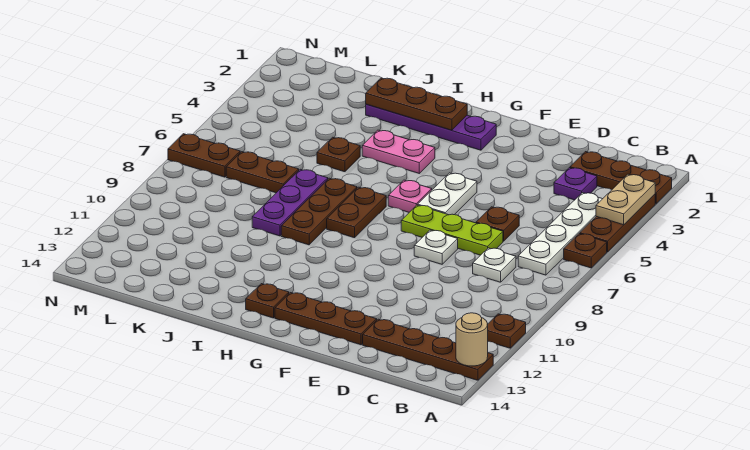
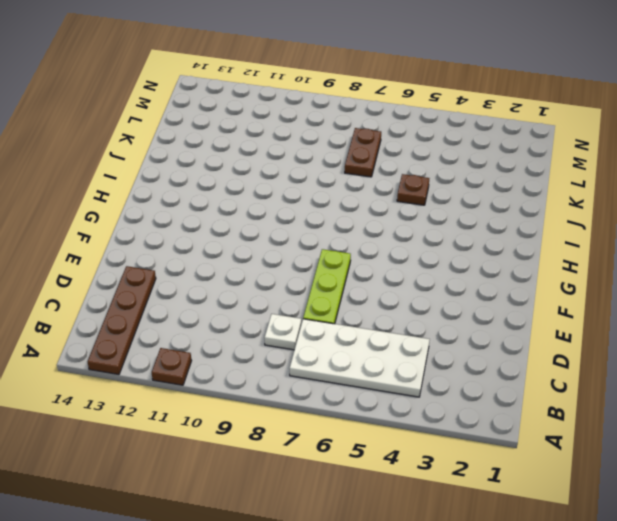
white plate B4:C7 level 1 -> white plate B4:B7 level 1
none -> brown plate A2:C2 level 1
none -> brown plate A3:A5 level 1
none -> brown plate A6 level 1

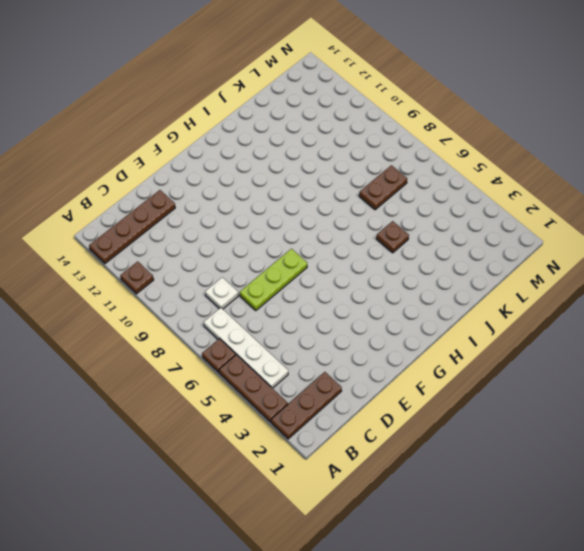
none -> purple plate C3 level 1
none -> brown plate D6 level 1
none -> white plate E8 level 1

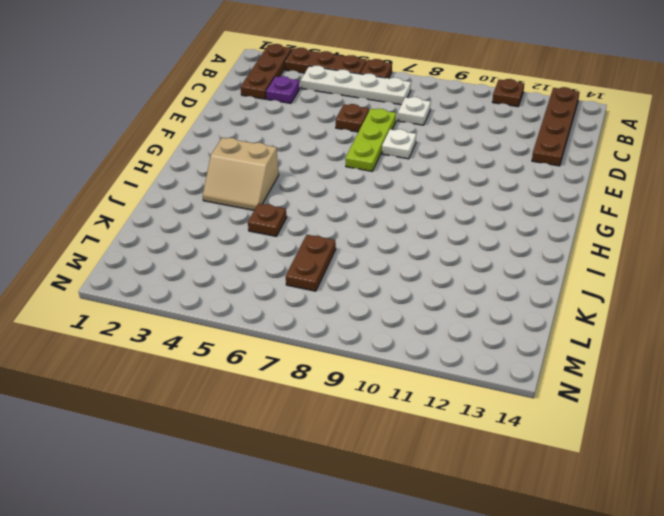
tan slope H3:I4 level 1 top H -> pink plate H4:I4 level 1
none -> brown plate E13:G13 level 1
none -> white plate F5:F6 level 1
none -> purple plate G2:J2 level 1

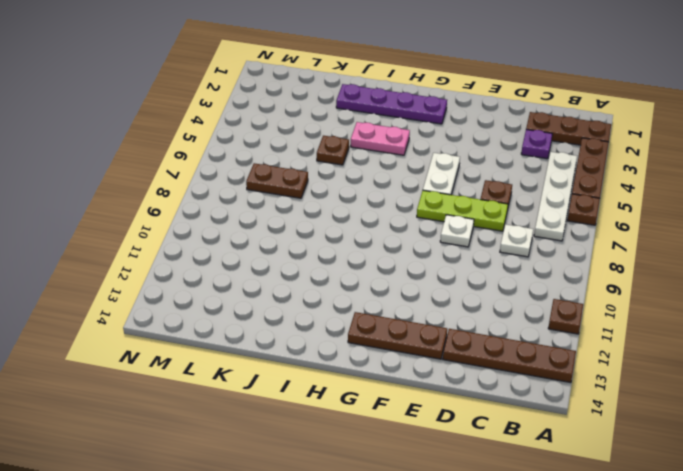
none -> pink plate G6 level 1
none -> brown plate H7:H8 level 1
none -> brown plate H13 level 1

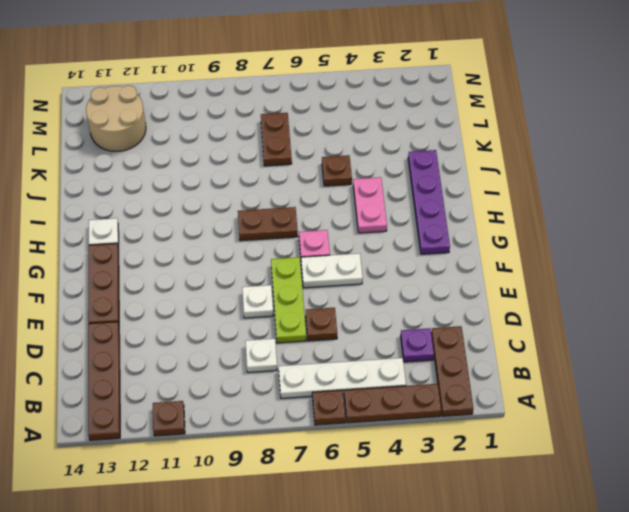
white plate H13 level 1 -> brown plate H13 level 1
tan round brick L12:M13 level 1 -> none
none -> brown plate I7:I9 level 1
none -> purple plate J7:J9 level 1
none -> brown plate M7:N7 level 1

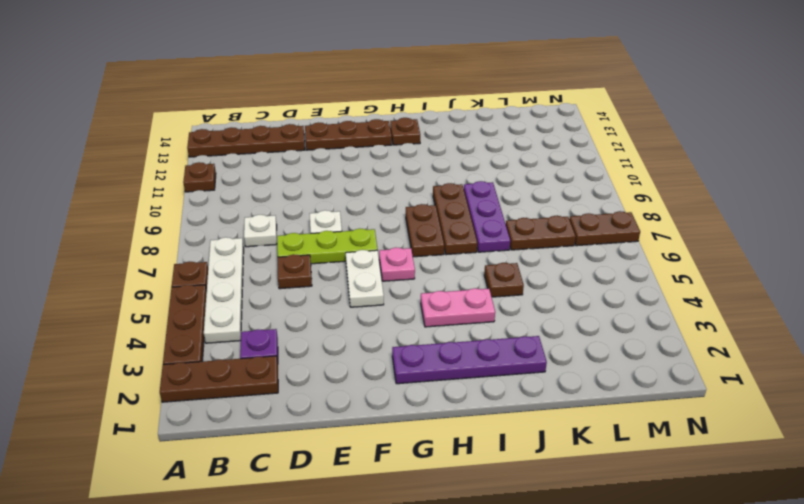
none -> tan plate A3:A4 level 2
none -> tan round brick A13 level 2
none -> brown plate H2:J2 level 2

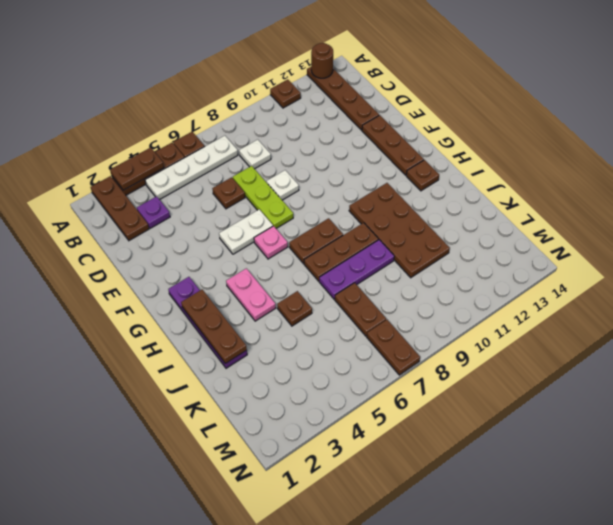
brown plate A3:A4 level 2 -> tan plate A3:A4 level 2
brown round brick A13 level 2 -> tan round brick A13 level 2
brown plate H10:K11 level 1 -> none

